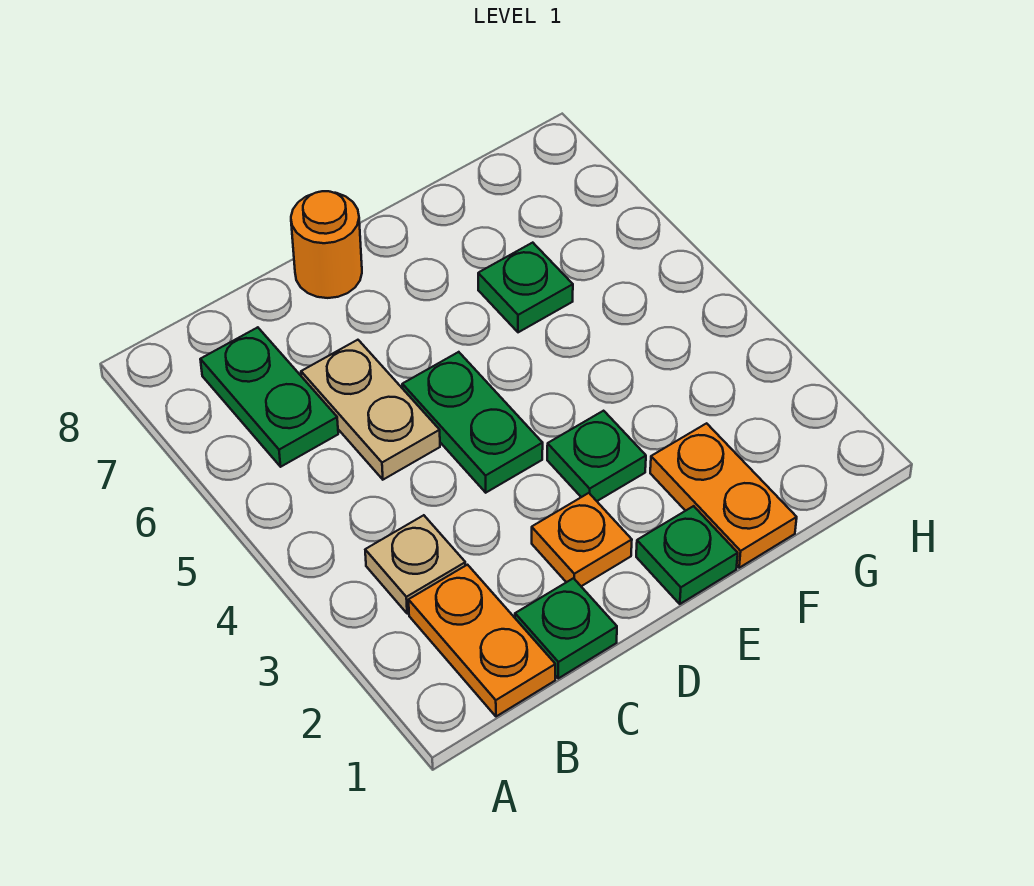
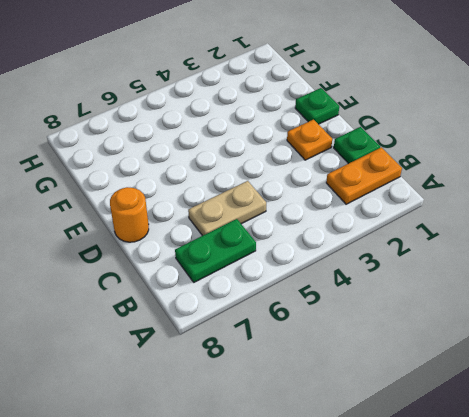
none -> tan plate B3 level 1
none -> green plate D4:D5 level 1
none -> green plate E3 level 1

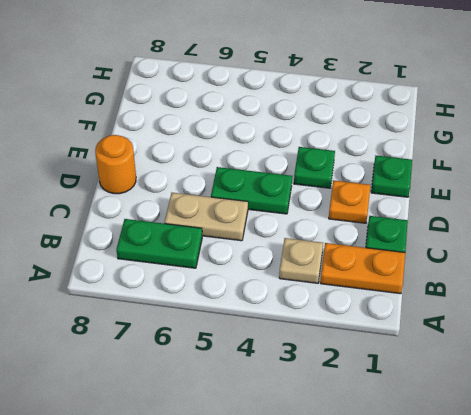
none -> orange plate F1:F2 level 1
none -> green plate F6 level 1

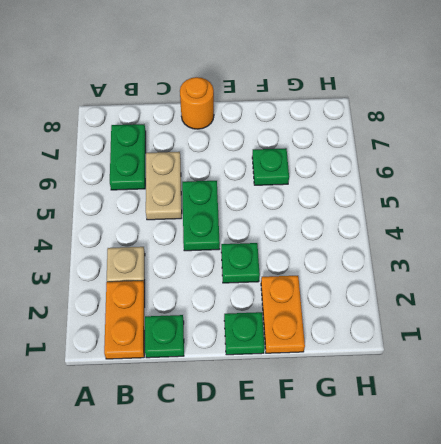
none -> orange plate D2 level 1

